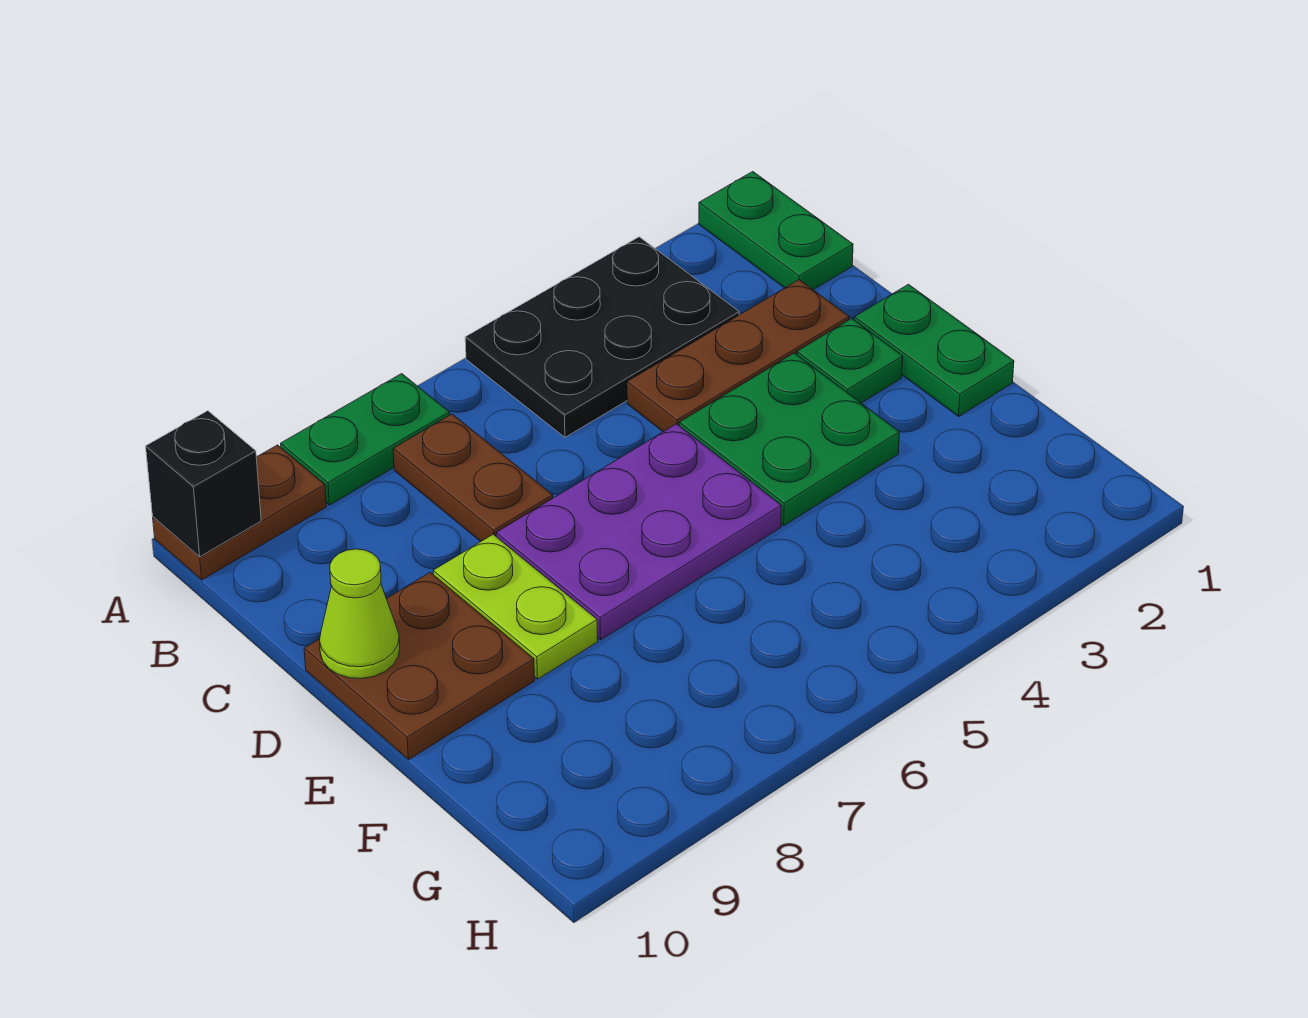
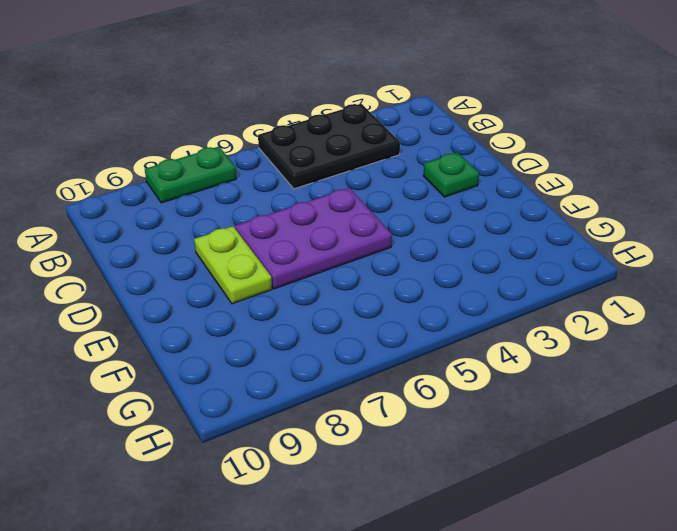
none -> green plate A1:B1 level 1
none -> brown plate A9:A10 level 1
none -> brown plate B7:C7 level 1

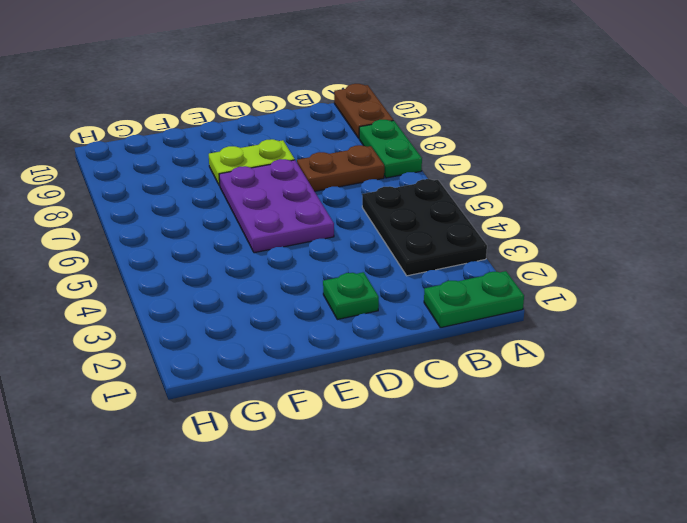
none -> brown plate C2:C4 level 1
none -> green plate D1:E1 level 1
none -> green plate D3:E4 level 1

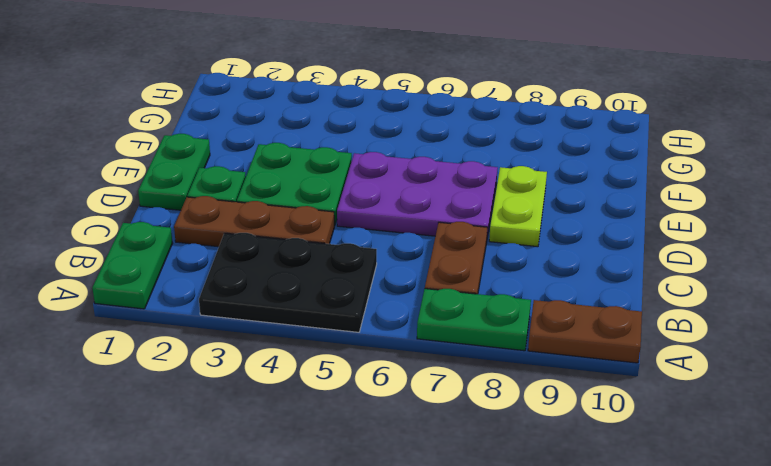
none -> brown plate D9:E10 level 1
none -> black brick A10 level 2
none -> lime cone D10 level 2

